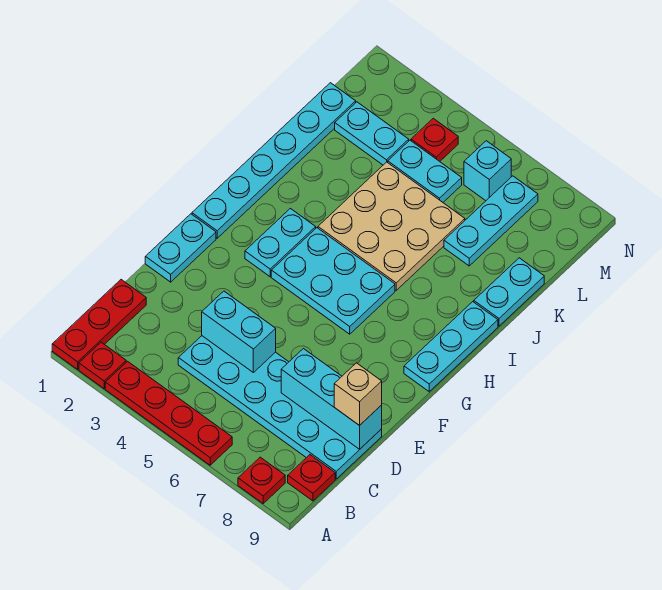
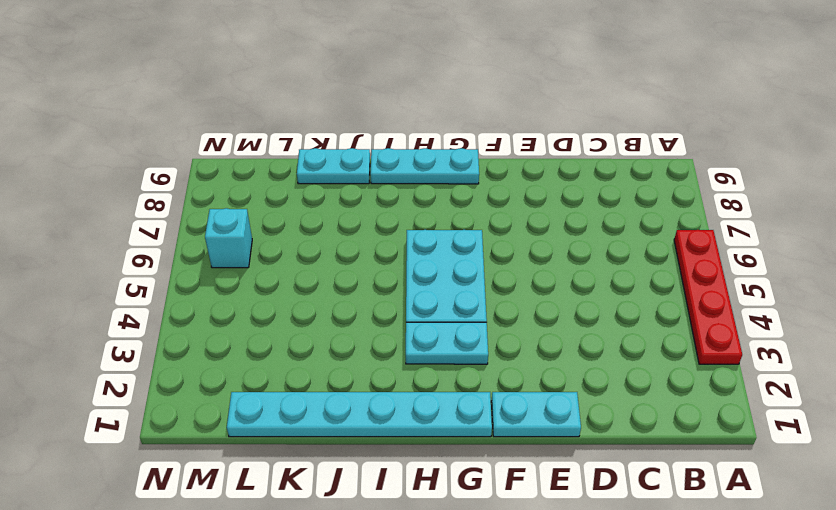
none -> red plate A1:C1 level 1
none -> red plate A2 level 1
none -> red plate A8 level 1

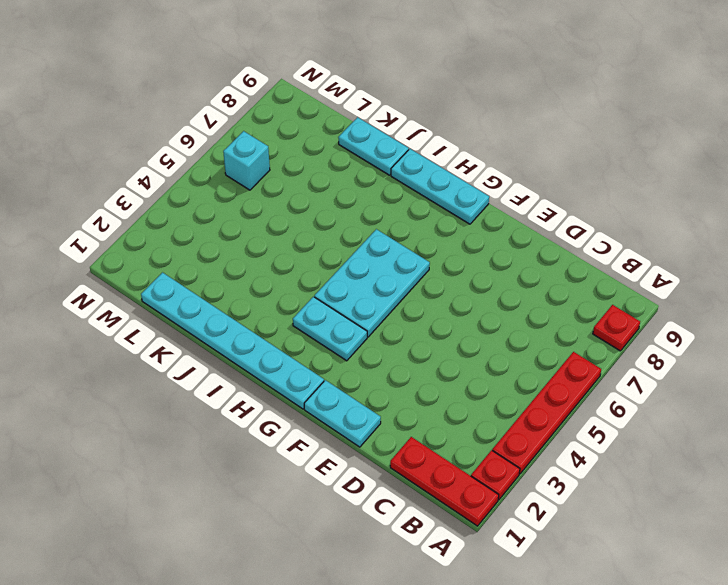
none -> red plate B9 level 1
none -> cyan plate C4:D9 level 1
none -> tan plate I4:K6 level 1

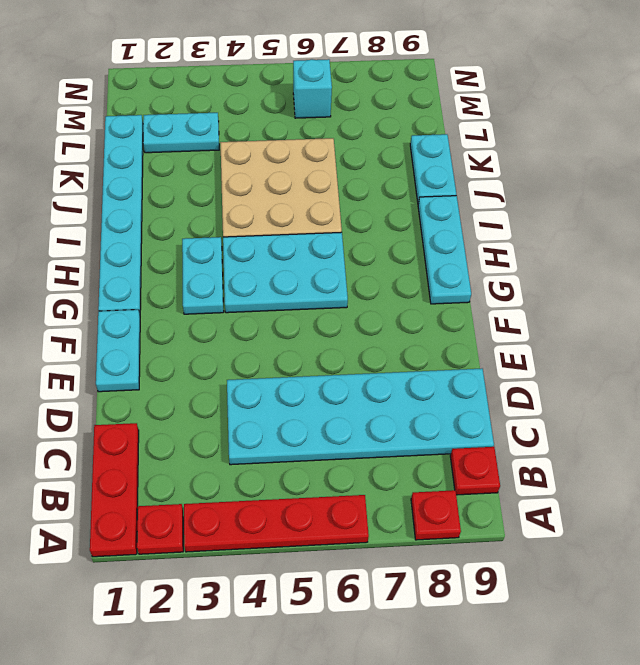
none -> cyan plate K7:M7 level 1
none -> cyan plate L4:L5 level 1
none -> red plate M4 level 1

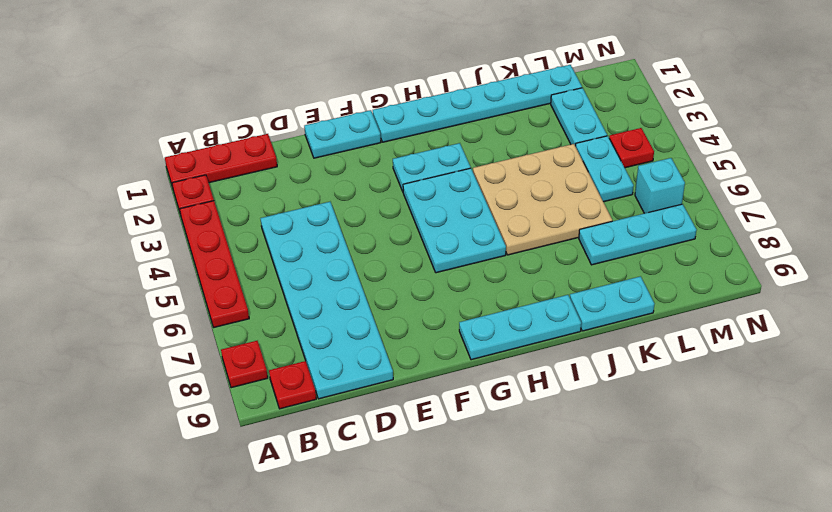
none -> cyan brick D4:D5 level 2
none -> cyan brick D7:D9 level 2
none -> tan brick D9 level 3

